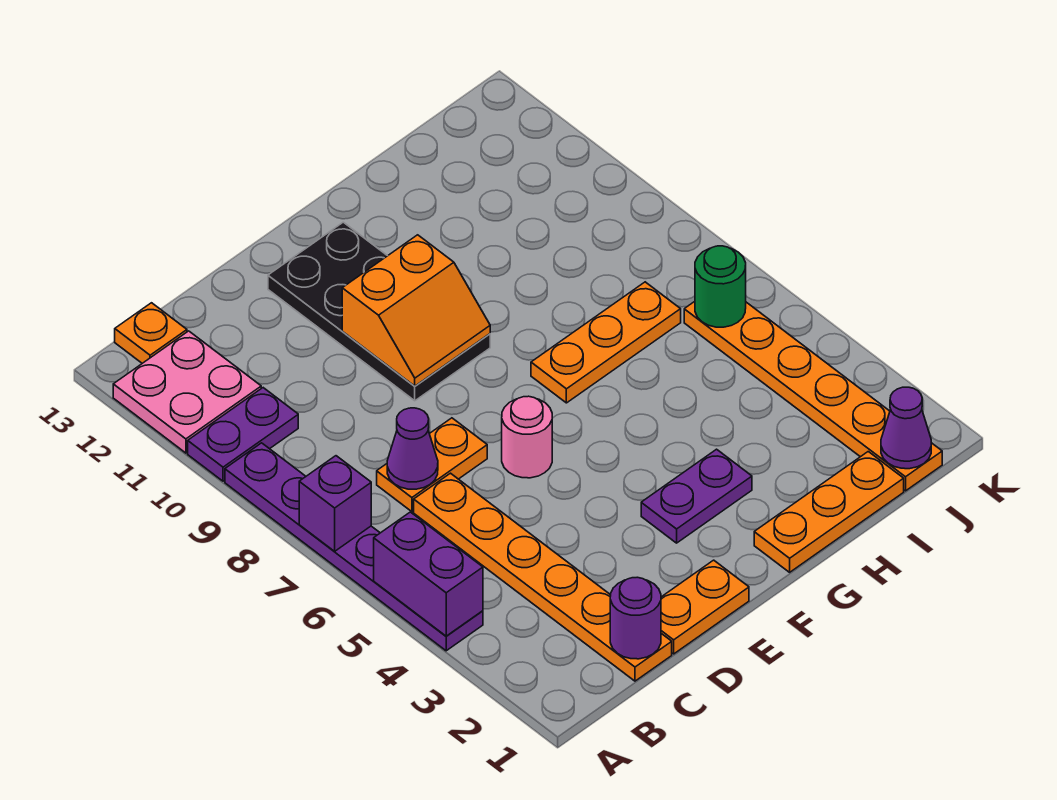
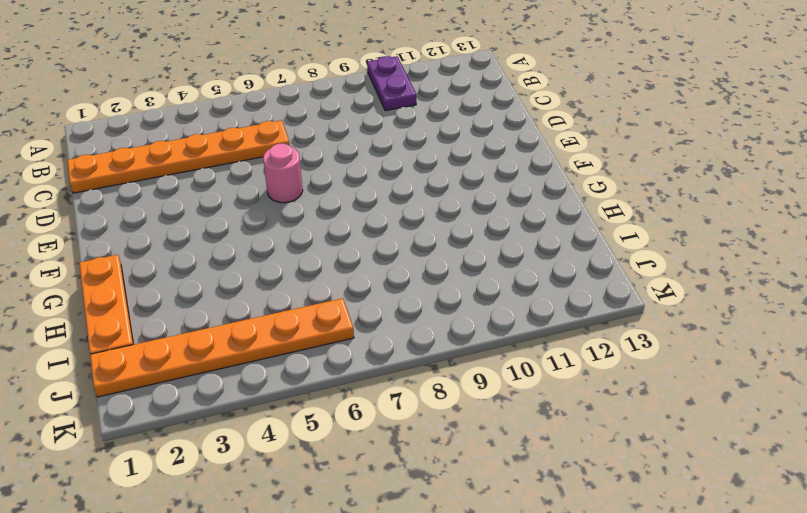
none -> purple plate A4:A9 level 1
none -> pink plate A11:B12 level 1
none -> orange plate B13 level 1

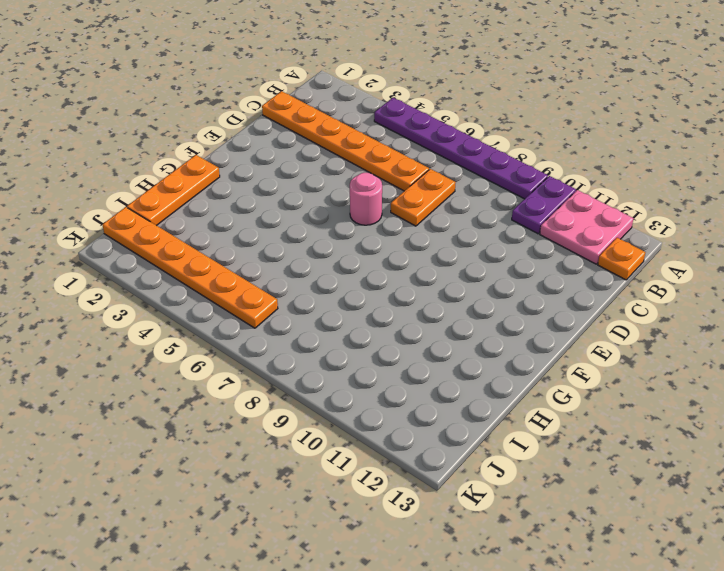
none -> orange plate D1:E1 level 1
none -> black plate E9:F12 level 1
none -> purple plate F3:G3 level 1

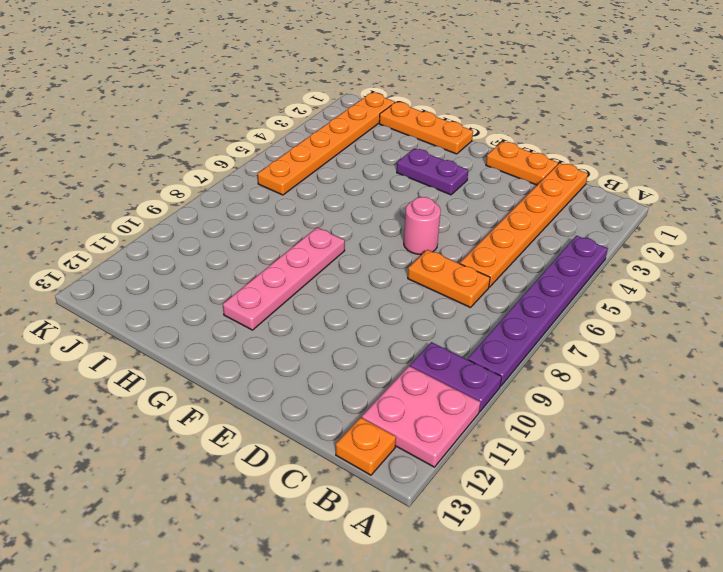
pink plate G8:G11 level 1 -> none
none -> black plate E9:F12 level 1
none -> orange plate G7:I7 level 1
none -> purple brick A4:A5 level 2

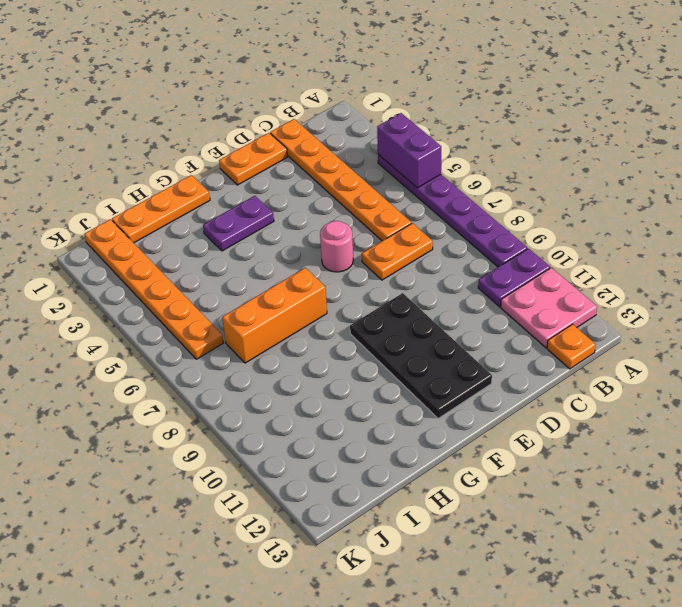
orange brick G7:I7 level 1 -> orange plate G7:I7 level 1
none -> purple brick A7 level 2
none -> purple round brick C1 level 2
none -> purple cone C7 level 2

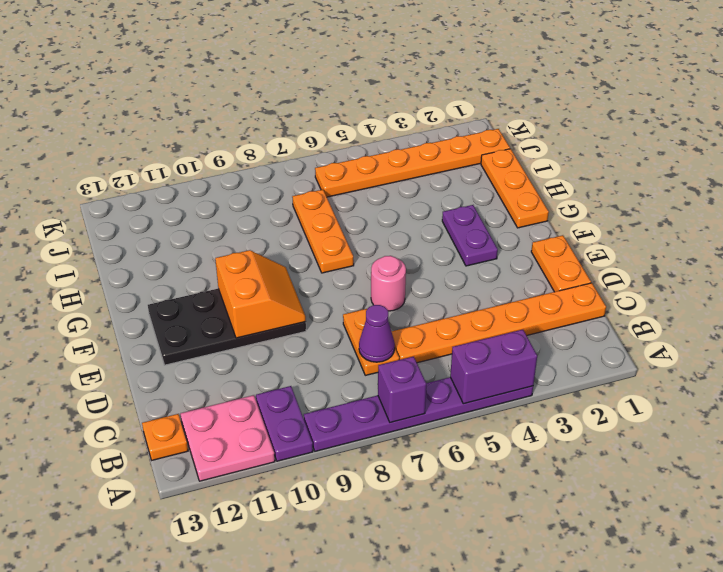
none -> purple round brick C1 level 2
none -> purple cone J1 level 2
none -> green round brick J6 level 2

